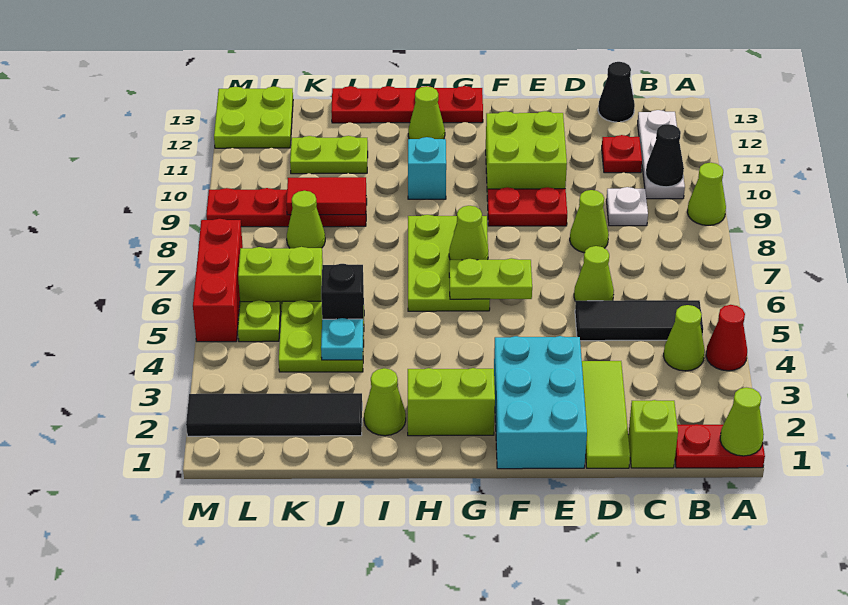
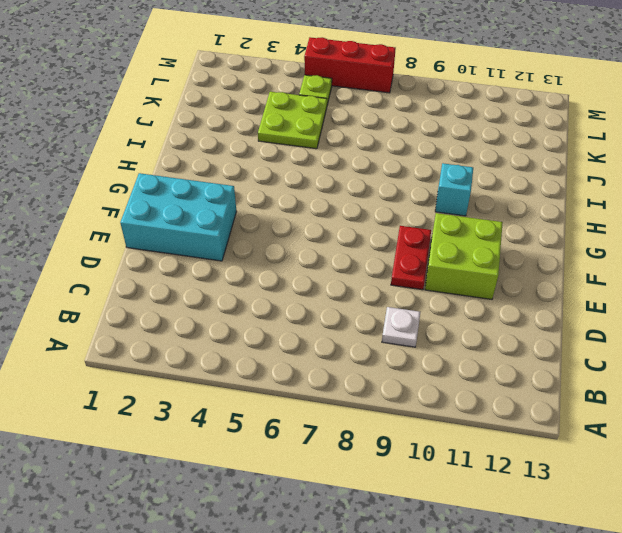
none -> red plate A1:B1 level 1
none -> red cone A4 level 1
none -> lime cone A9 level 1
none -> lime cone B4 level 1

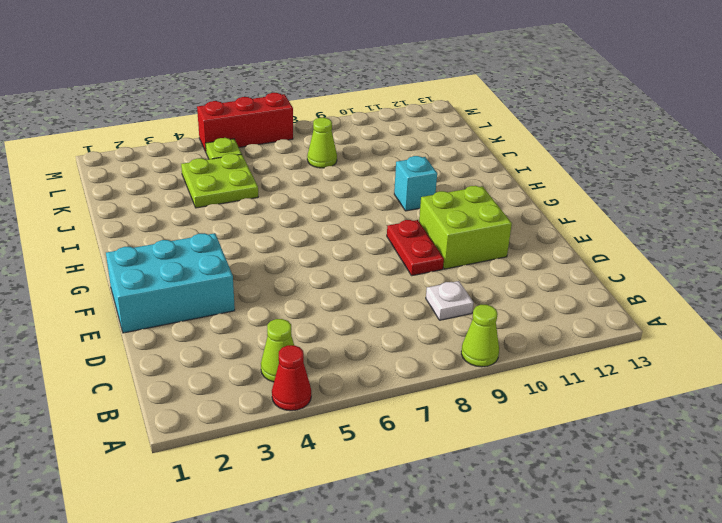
none -> red plate A1:B1 level 1
none -> black tile B5:D5 level 1
none -> white plate B10:B12 level 1
none -> lime brick C1 level 1

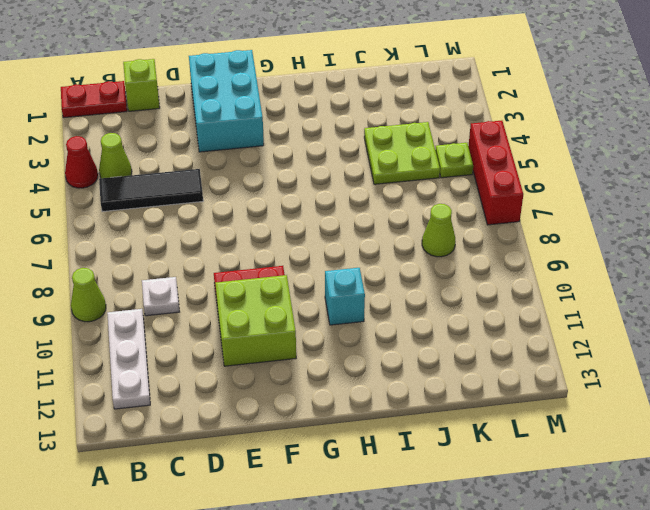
none -> red plate C11 level 1
none -> black cone C13 level 1
none -> lime tile D1:D3 level 1
none -> lime cone D6 level 1

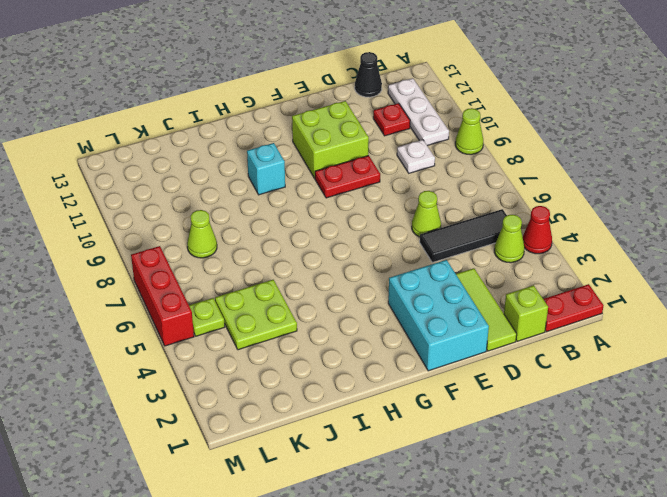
none -> lime cone D8 level 1
none -> lime brick G2:H2 level 1
none -> lime plate G6:H8 level 1
none -> red plate G13:J13 level 1

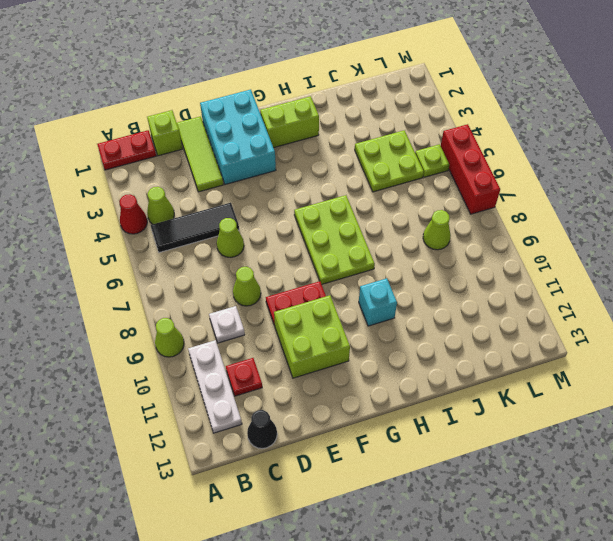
none -> red plate G13:J13 level 1
none -> lime cone H12 level 1
none -> lime cone I2 level 1
none -> black tile J2:M2 level 1

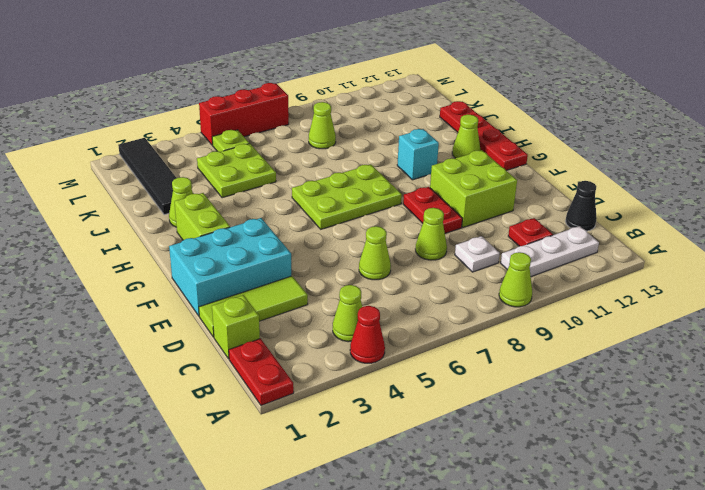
none -> black tile B5:D5 level 1
none -> red plate J9:M9 level 1
none -> lime plate J11:K11 level 1
none -> lime brick K6:L6 level 1

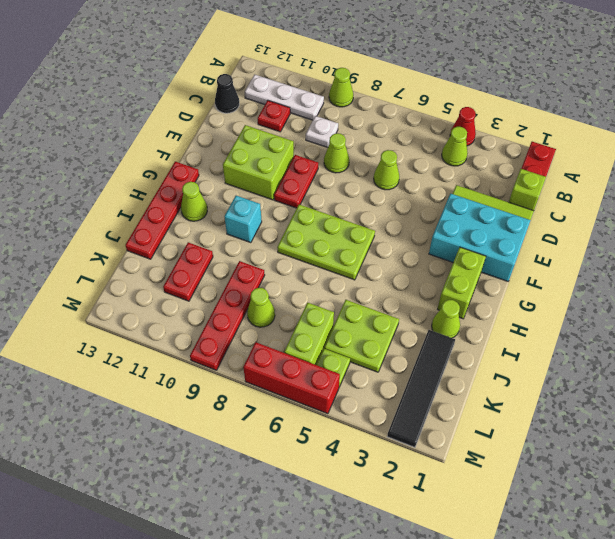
red plate J11:K11 level 1 -> lime plate J11:K11 level 1
none -> black tile B5:D5 level 1
none -> lime plate L12:M13 level 1
none -> lime cone A1 level 2
none -> black cone B10 level 2

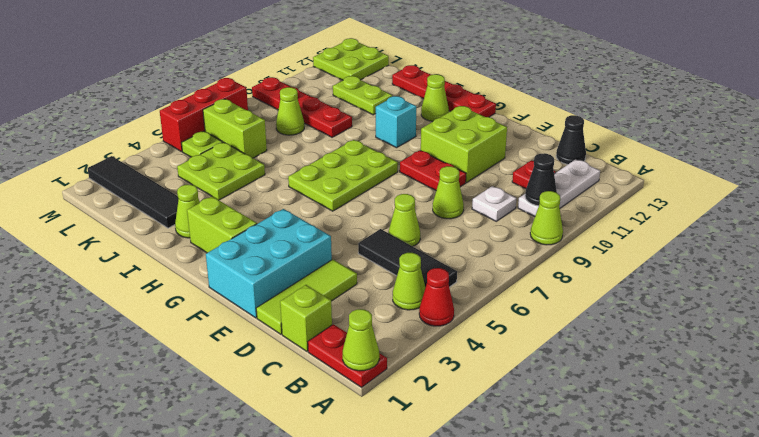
none -> lime plate F6:G6 level 2
none -> lime cone G7 level 2
none -> cyan plate J4 level 2
none -> black brick J5 level 2

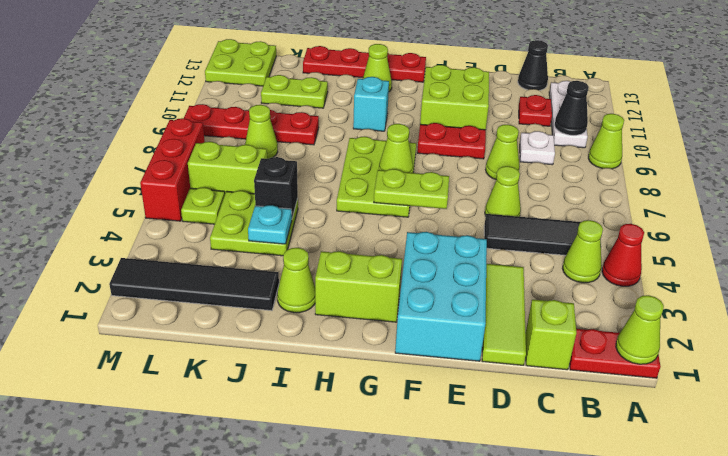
none -> red tile J9:K9 level 2

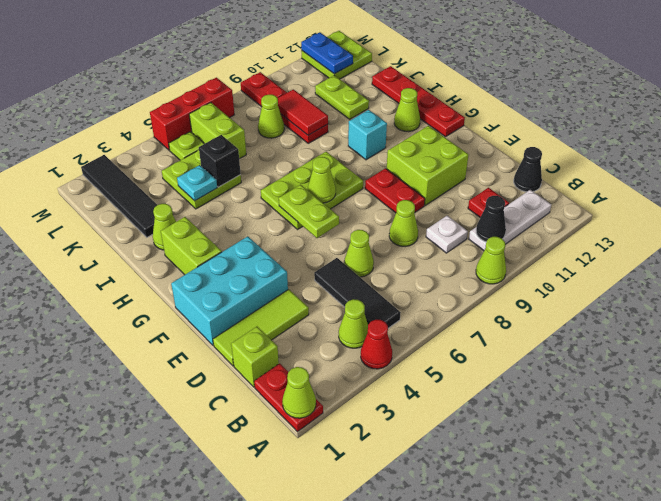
blue plate L12:M12 level 2 -> none

